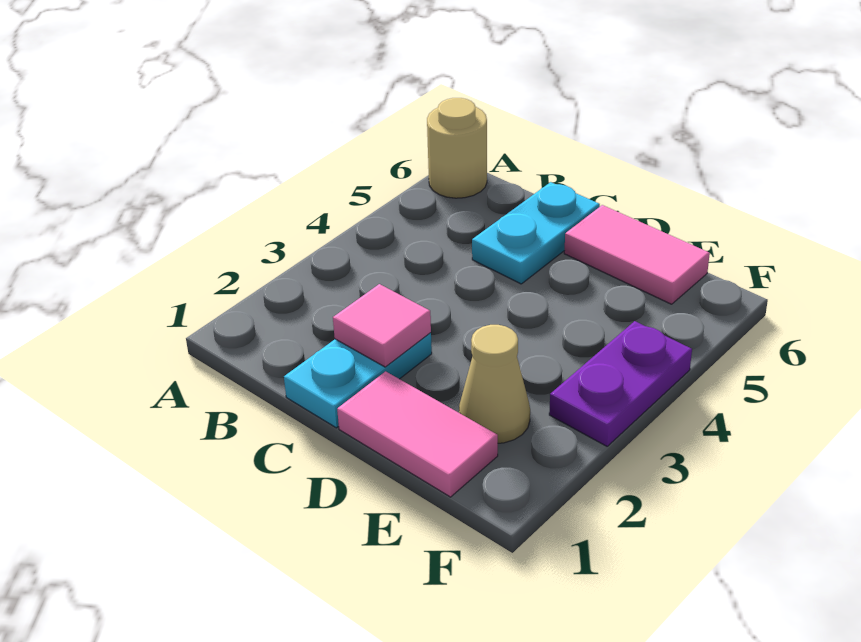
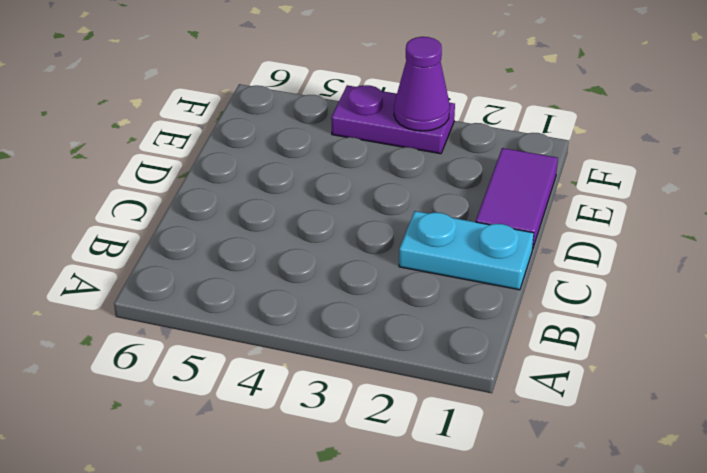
purple tile D1:E1 level 1 -> pink tile D1:E1 level 1
purple cone F3 level 2 -> none
none -> tan round brick A6 level 1
none -> cyan plate C5:C6 level 1

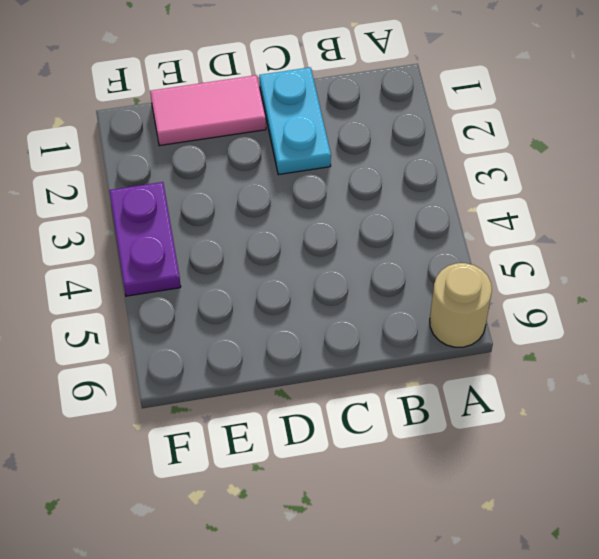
none -> cyan plate C5:C6 level 1
none -> pink tile D6:E6 level 1

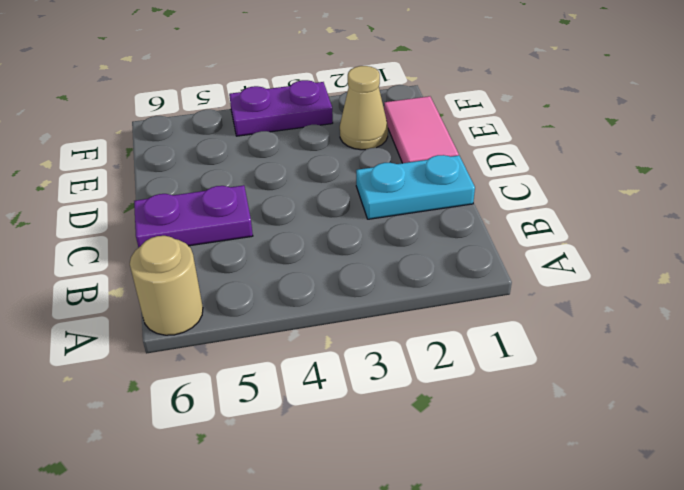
purple plate C5:C6 level 1 -> cyan plate C5:C6 level 1
none -> pink tile D6:E6 level 1
none -> pink tile C2 level 2

